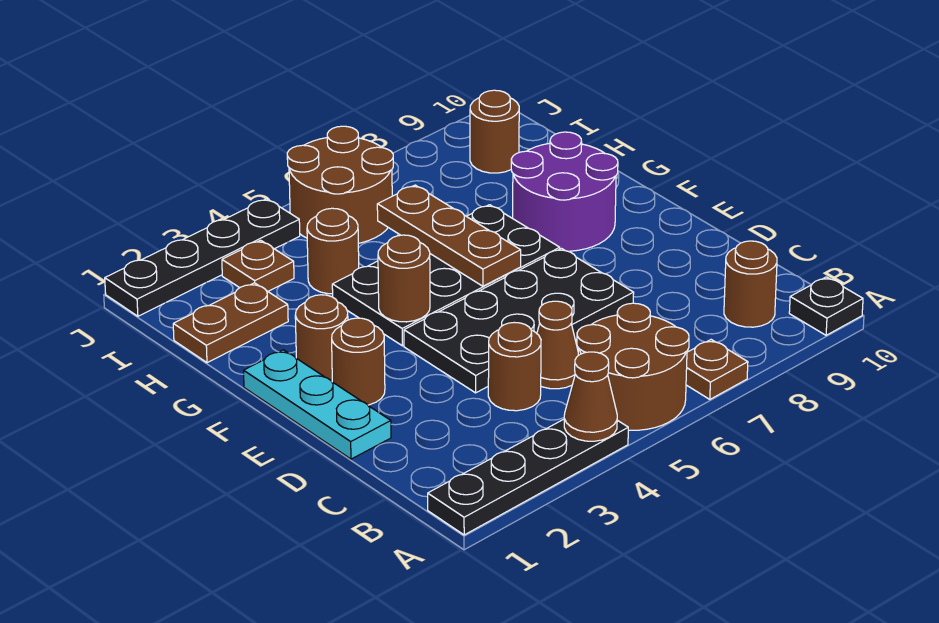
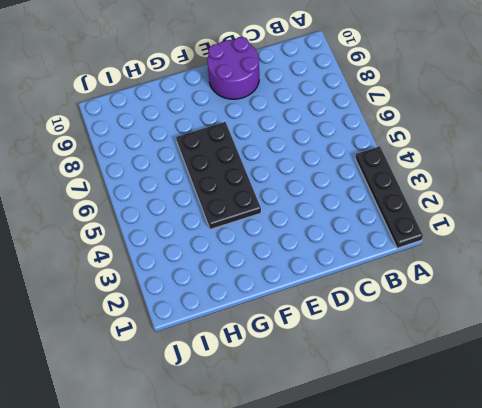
purple round brick D9:E10 level 1 -> purple round brick F8:G9 level 1
none -> brown round brick A5:B6 level 1
none -> brown plate A7 level 1
none -> black plate A10 level 1

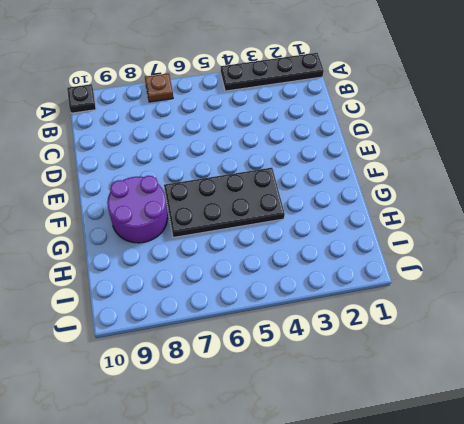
none -> brown round brick A5:B6 level 1
none -> brown round brick B9 level 1
none -> brown round brick C4 level 1

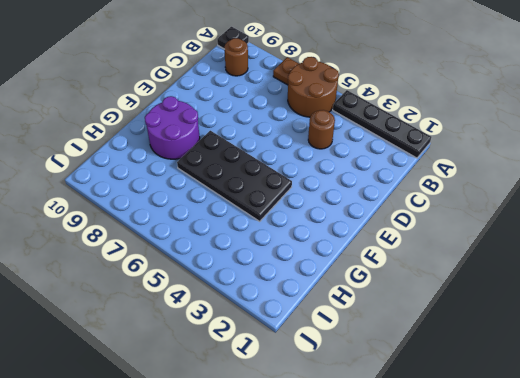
none -> brown cone C5 level 1
none -> cyan plate D1:F1 level 1
none -> black plate D4:E7 level 1

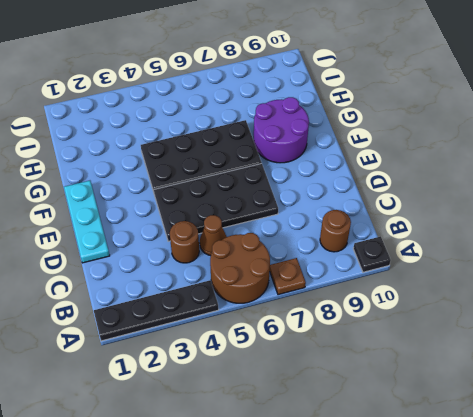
none -> brown round brick E2 level 1
none -> brown round brick F2 level 1
none -> brown plate H1:H2 level 1

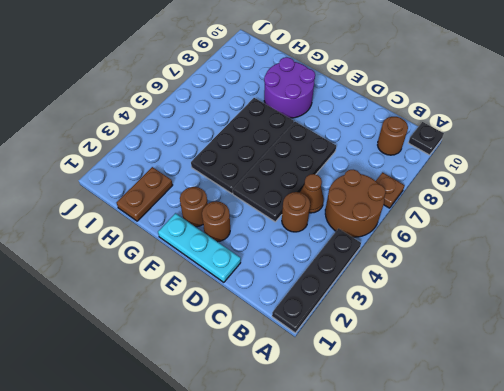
none -> brown round brick H4 level 1
none -> brown plate I3 level 1
none -> brown round brick I5:J6 level 1

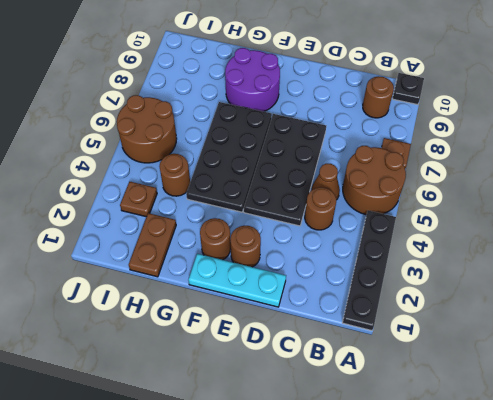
none -> brown round brick I9 level 1
none -> black plate J1:J4 level 1
none -> brown cone A4 level 2

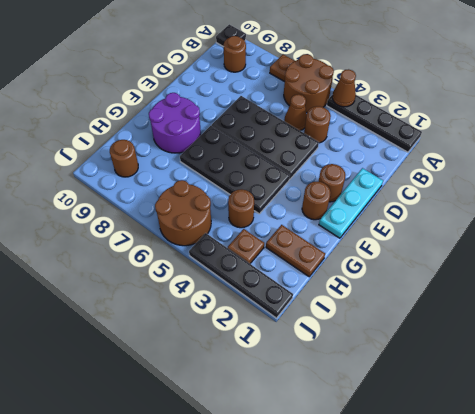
none -> brown round brick F4 level 2
none -> brown plate F6:H6 level 2

